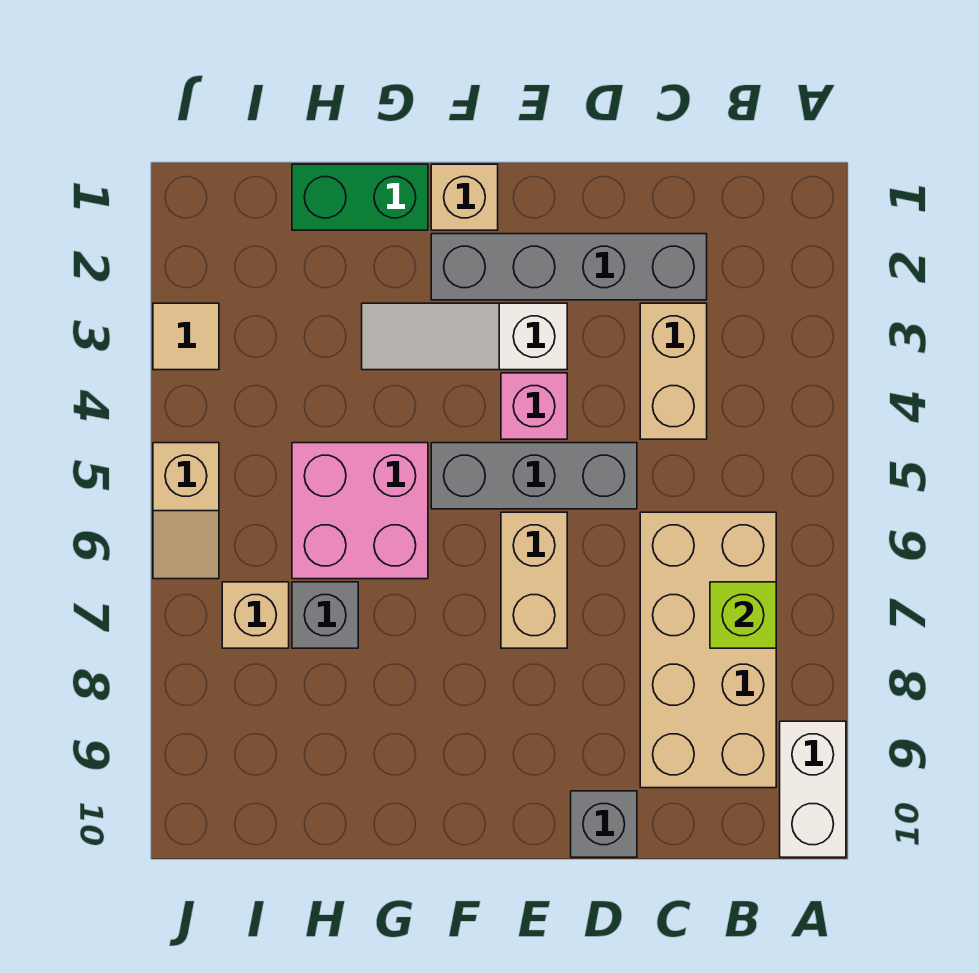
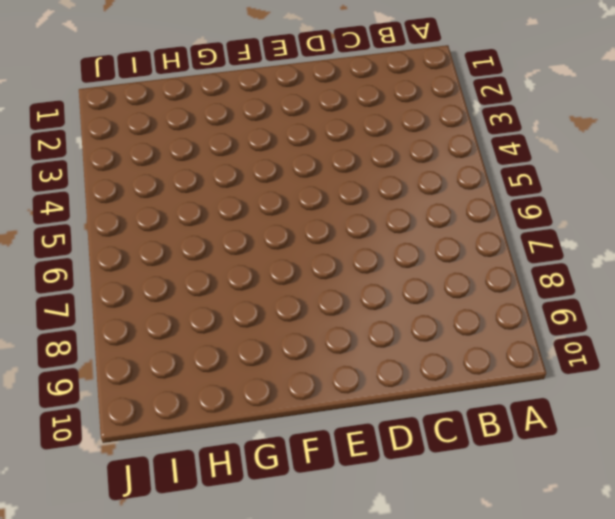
none -> white brick A9:A10 level 1
none -> tan brick B6:C9 level 1
none -> grey brick C2:F2 level 1

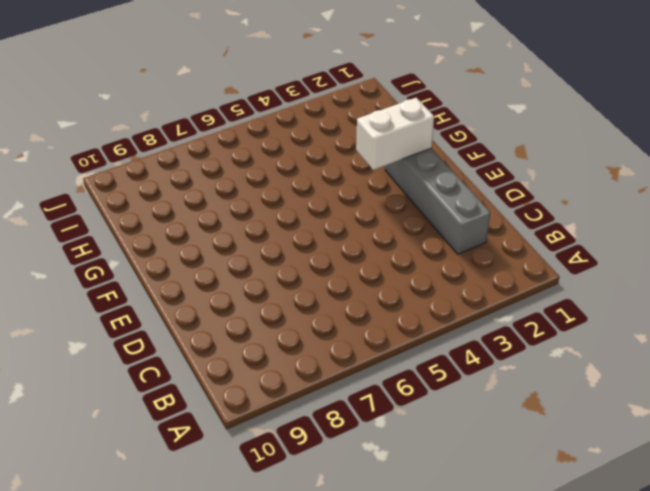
white brick F2:F3 level 2 -> white brick A9:A10 level 1
none -> tan brick B6:C9 level 1
none -> tan brick C3:C4 level 1
none -> grey brick D5:F5 level 1

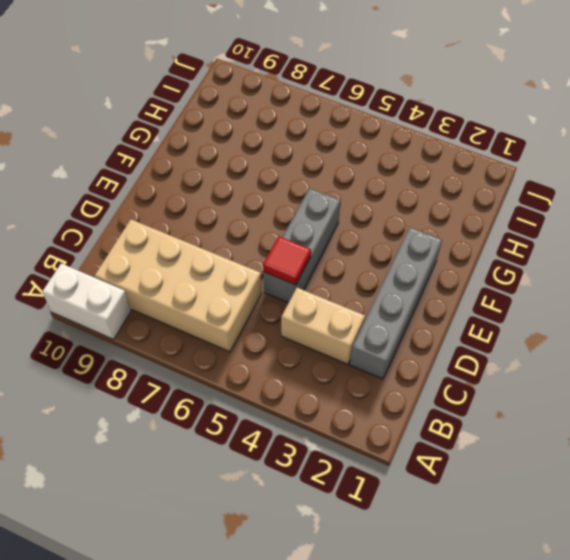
red tile D5 level 2 -> none
none -> grey brick D10 level 1
none -> white slope E3:G3 level 1 top E
none -> pink brick E4 level 1

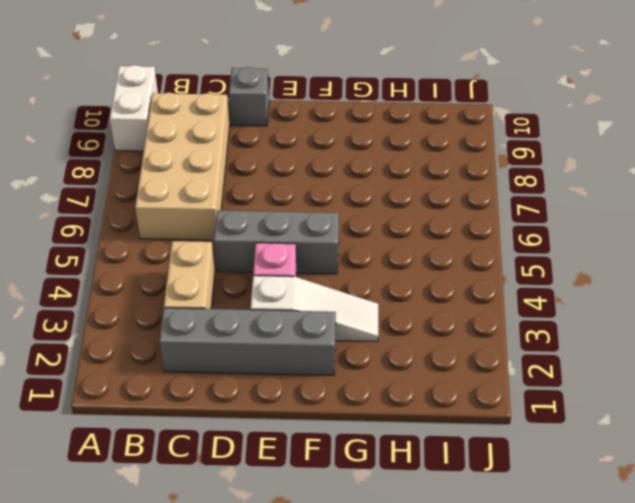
none -> tan brick E6:E7 level 1
none -> tan brick F1 level 1
none -> green brick G1:H1 level 1

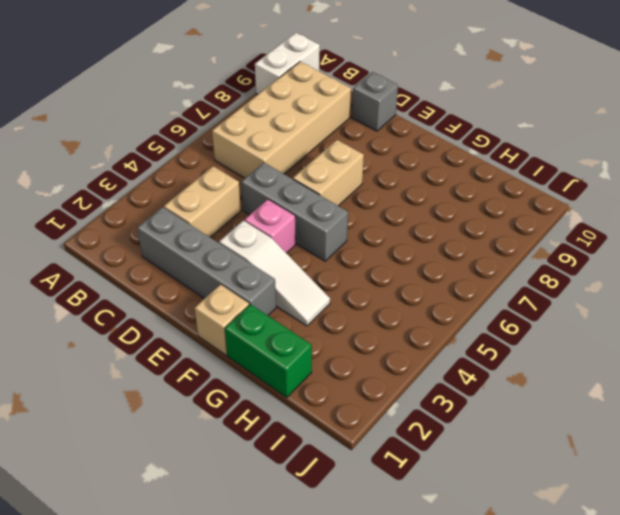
none -> pink brick G5:H6 level 1
none -> grey brick H7 level 1
none -> tan brick I7 level 1

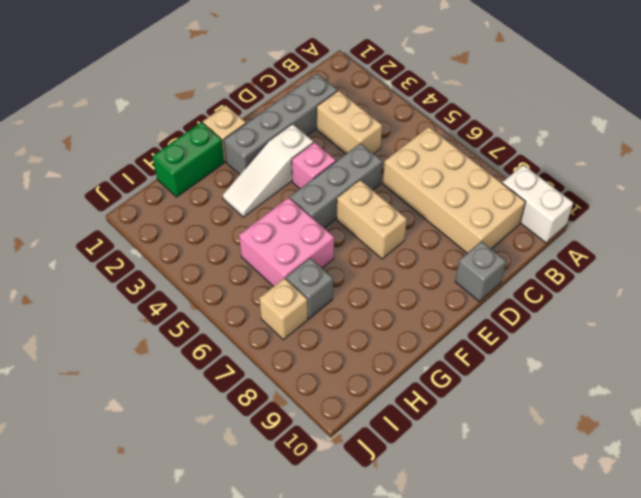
none -> tan tile J3 level 1
none -> tan slope J5:J6 level 1 top 5
none -> lime brick B7 level 2

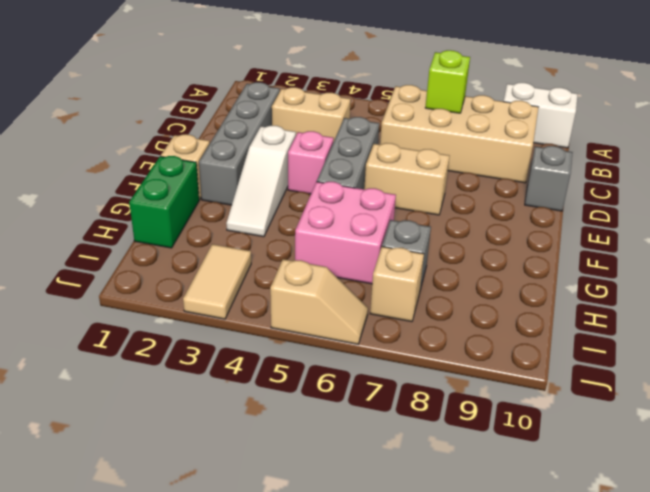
tan tile I3:J3 level 1 -> tan tile J3 level 1

